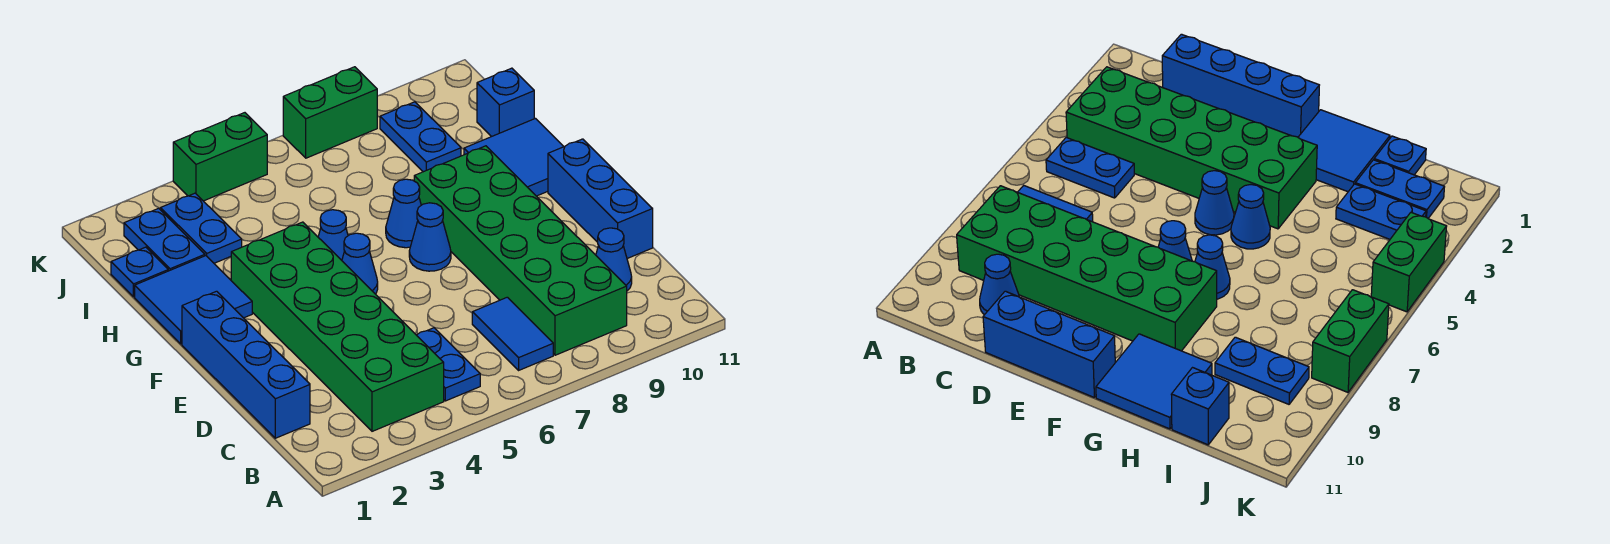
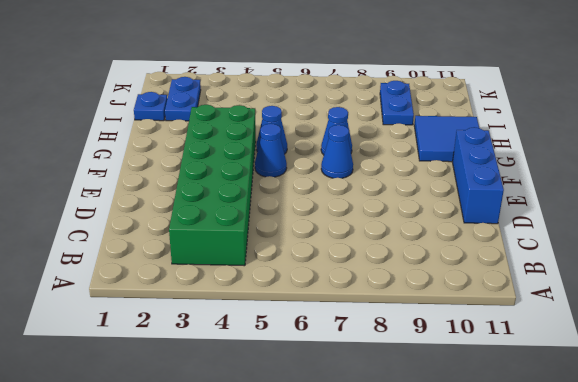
none -> blue plate B5:C5 level 1
none -> blue tile B7:C7 level 1
none -> green brick B8:G9 level 1

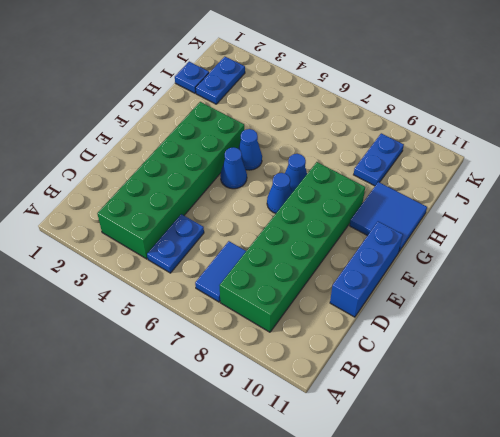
none -> blue brick C1:F1 level 1
none -> blue cone C10 level 1
none -> blue tile G1:H2 level 1

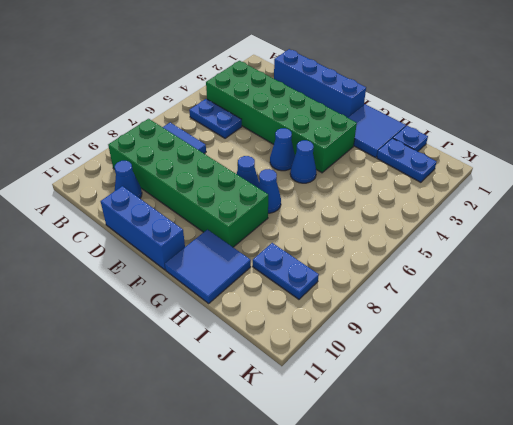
none -> blue plate I3:J3 level 1
none -> blue brick I11 level 1
none -> green brick K4:K5 level 1

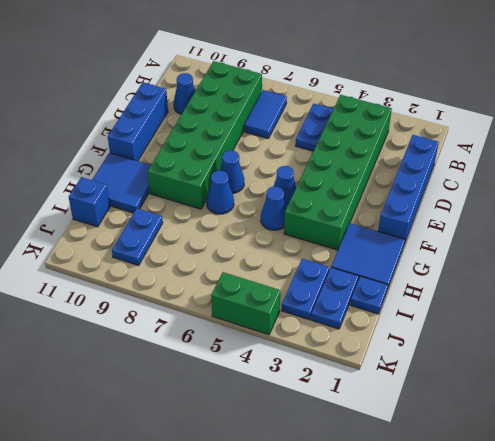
none -> green brick K7:K8 level 1

